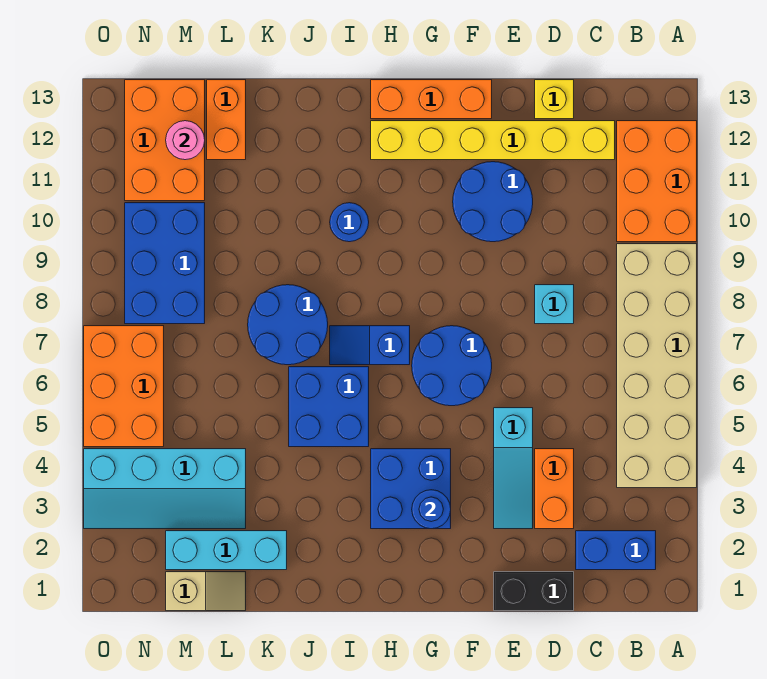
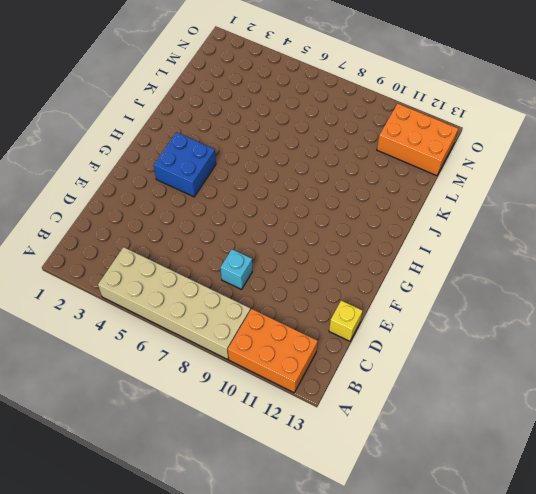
none -> blue brick B2:C2 level 1
none -> yellow brick C12:H12 level 1
none -> black brick D1:E1 level 1

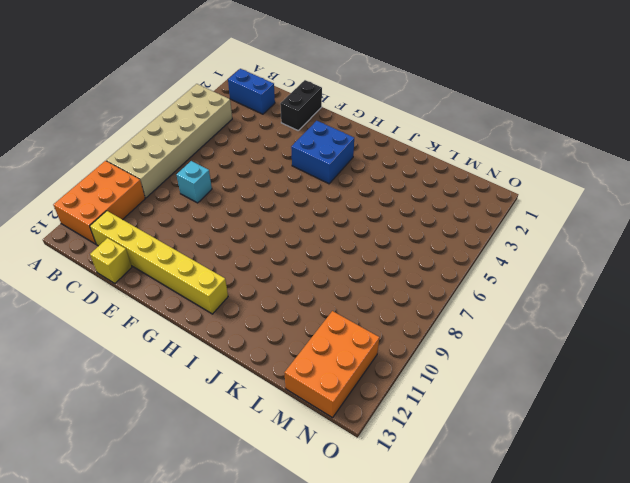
black brick E1:E2 level 1 -> black brick D1:E1 level 1
none -> orange brick D3:D4 level 1
none -> cyan slope E3:E5 level 1 top 5
none -> blue round brick E10:F11 level 1

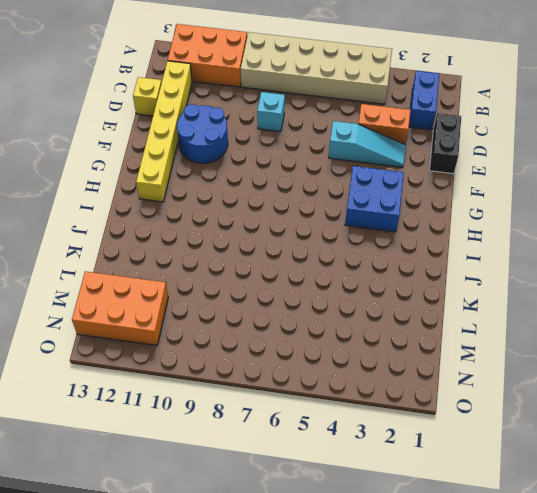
none -> blue round brick F6:G7 level 1
none -> orange brick F13:H13 level 1
none -> blue slope H7:I7 level 1 top H

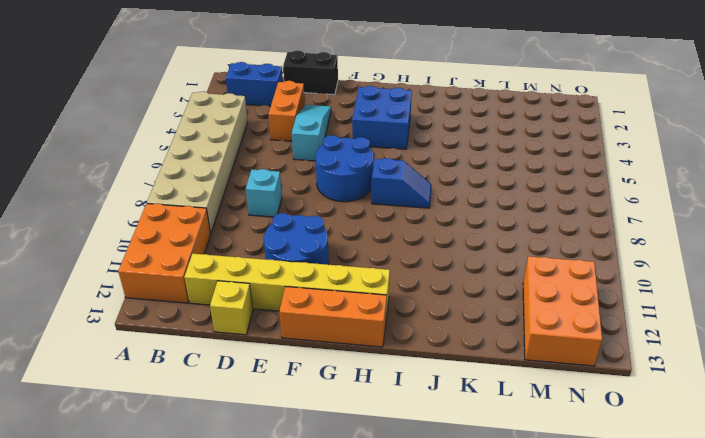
none -> blue brick I5:J6 level 1
none -> blue round brick I10 level 1
none -> blue round brick J7:K8 level 1

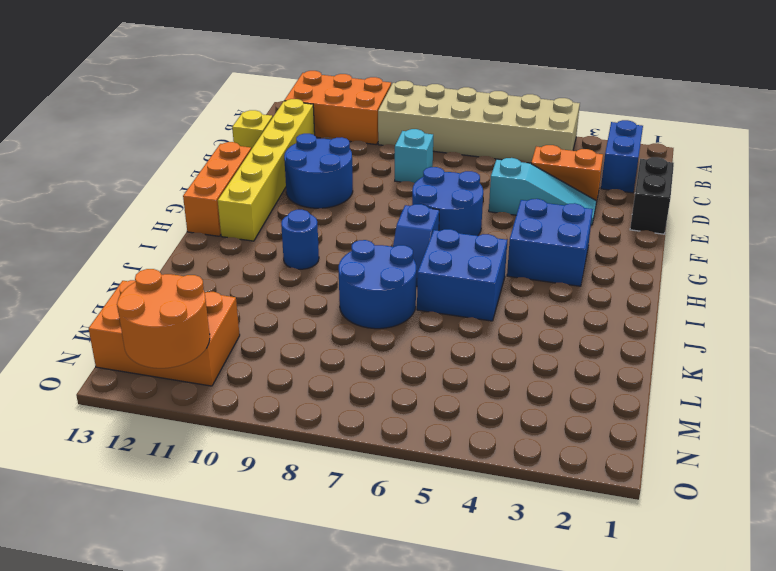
orange round brick N11:O12 level 2 -> none
none -> cyan brick K2:M2 level 1
none -> tan slope L1:M1 level 1 top M
none -> cyan slope L3:O4 level 1 top 4

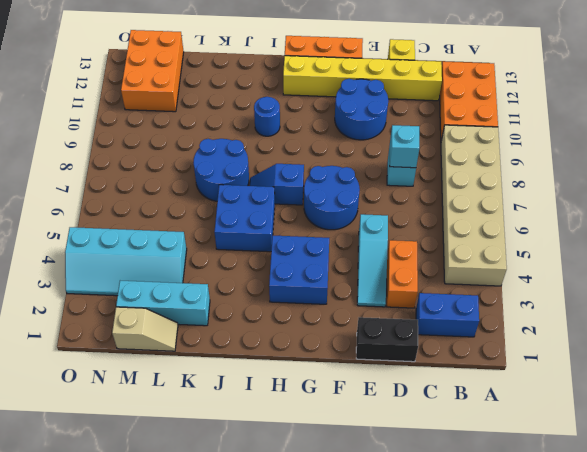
cyan brick D8 level 2 -> none
none -> orange brick L12:L13 level 1
none -> blue brick M8:N10 level 1
none -> orange brick N5:O7 level 1

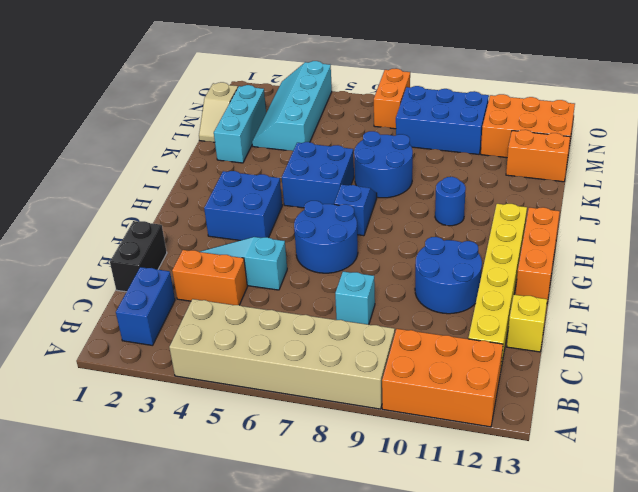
orange brick N7:O7 level 1 -> orange brick N5:O7 level 1
none -> blue round brick G3 level 2
none -> pink round brick M12 level 2

